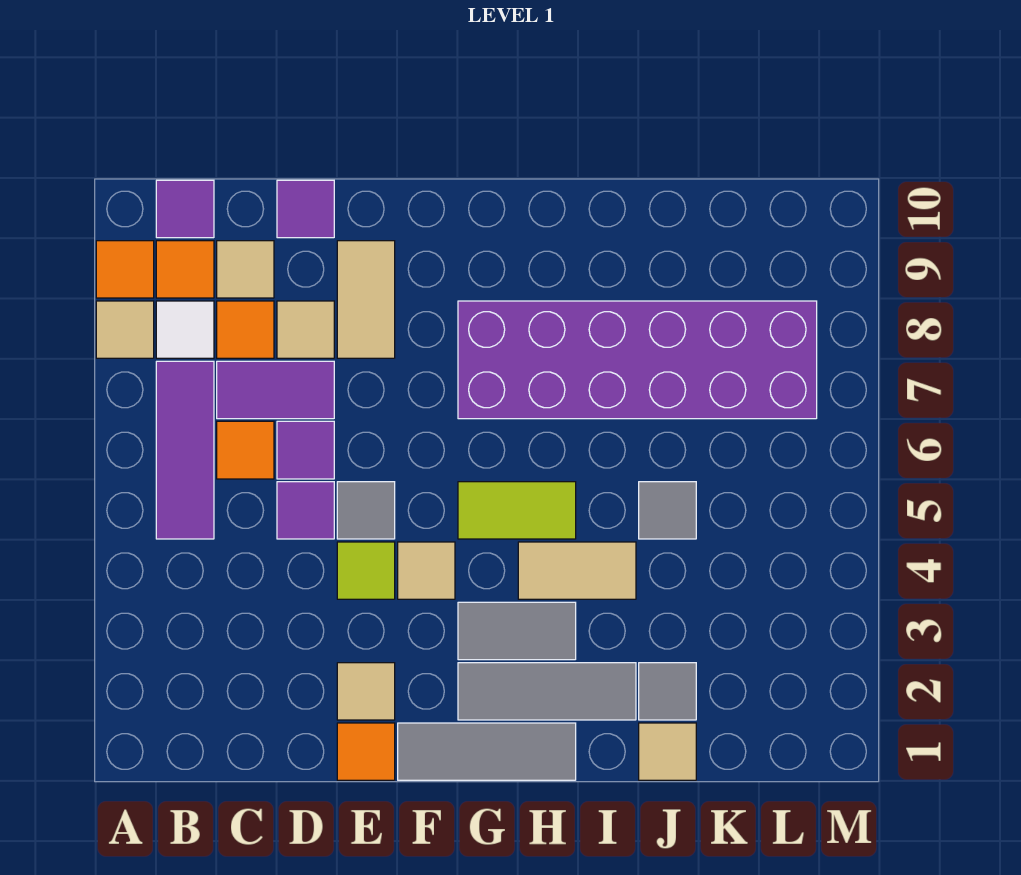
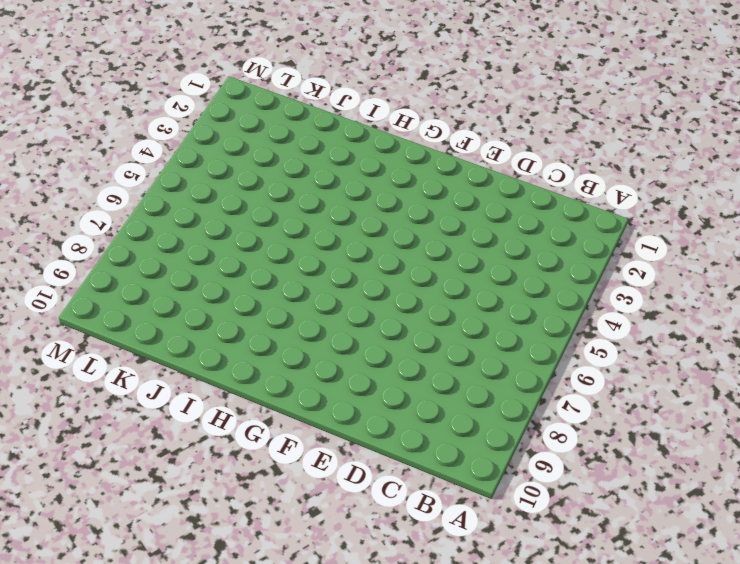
none -> tan tile A8 level 1
none -> orange tile A9 level 1
none -> purple tile B5:B7 level 1

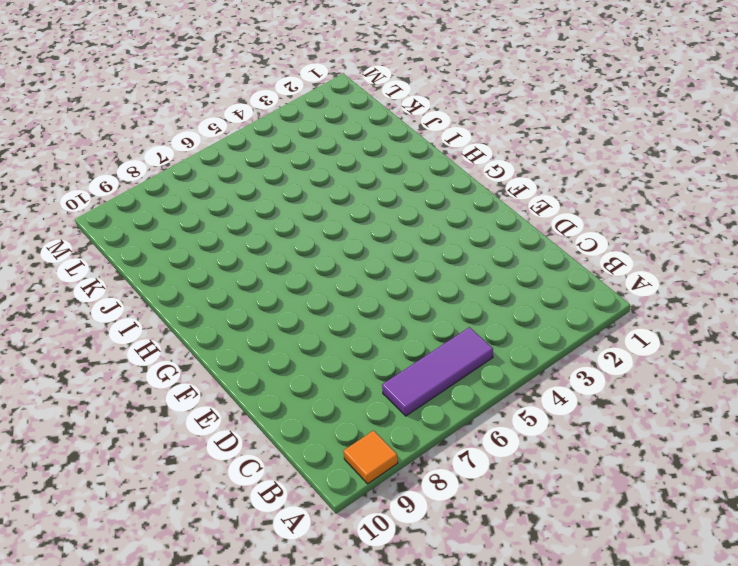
none -> tan tile A8 level 1
none -> white tile B8 level 1
none -> orange tile B9 level 1

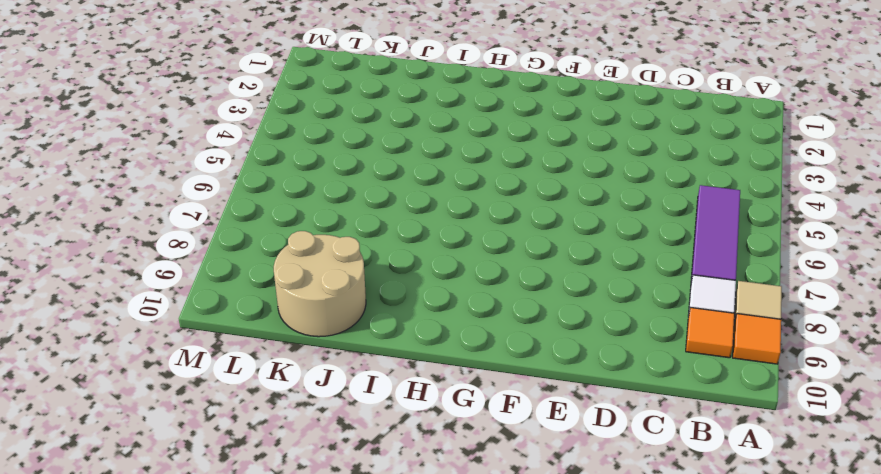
tan round brick J9:K10 level 1 -> none
none -> purple tile B10 level 1
none -> orange tile C6 level 1
none -> purple tile C7:D7 level 1

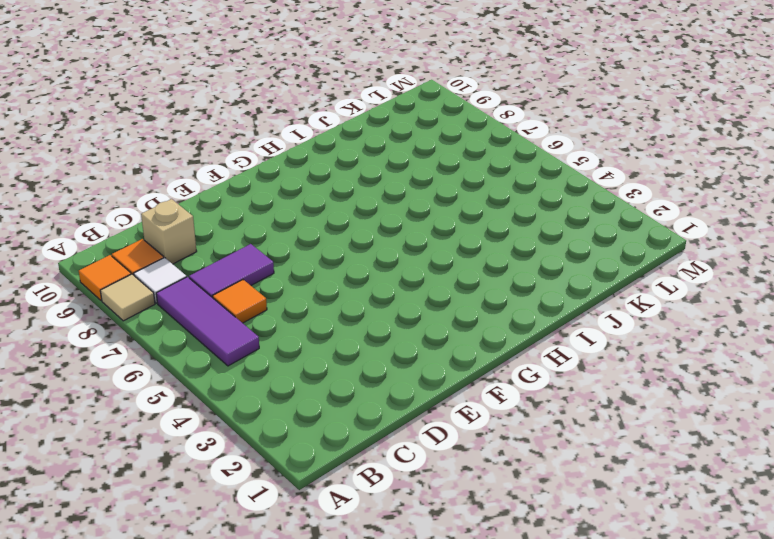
tan brick C9 level 1 -> tan tile C9 level 1
none -> purple tile B10 level 1
none -> orange tile C8 level 1
none -> purple tile D5 level 1

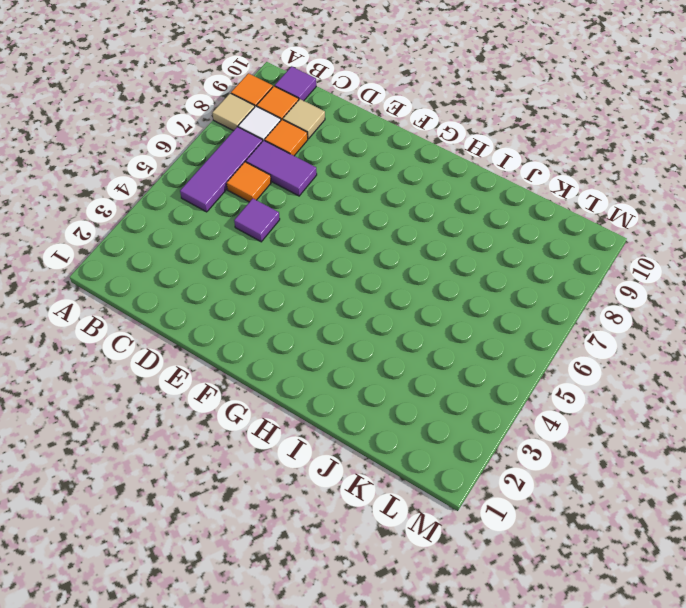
none -> purple tile D6 level 1
none -> tan tile D8 level 1
none -> purple tile D10 level 1

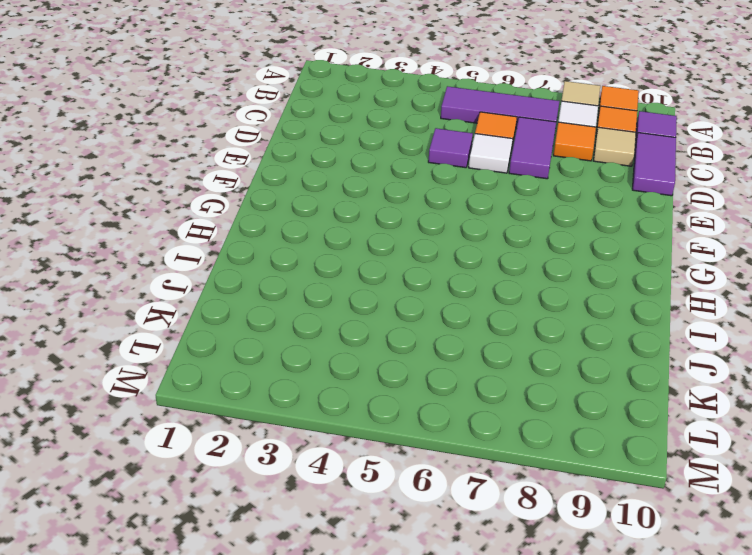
purple tile C10:D10 level 1 -> purple tile D10 level 1
white tile D6 level 1 -> purple tile D6 level 1
none -> tan tile D8 level 1
none -> orange tile E1 level 1
none -> tan tile E2 level 1

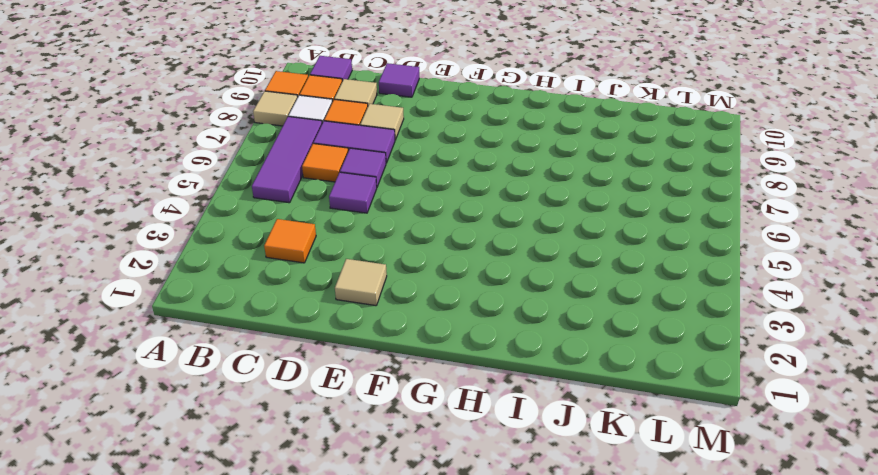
orange tile C3 level 1 -> orange tile E1 level 1
none -> lime tile E4 level 1
none -> grey tile E5 level 1
none -> tan tile E8:E9 level 1

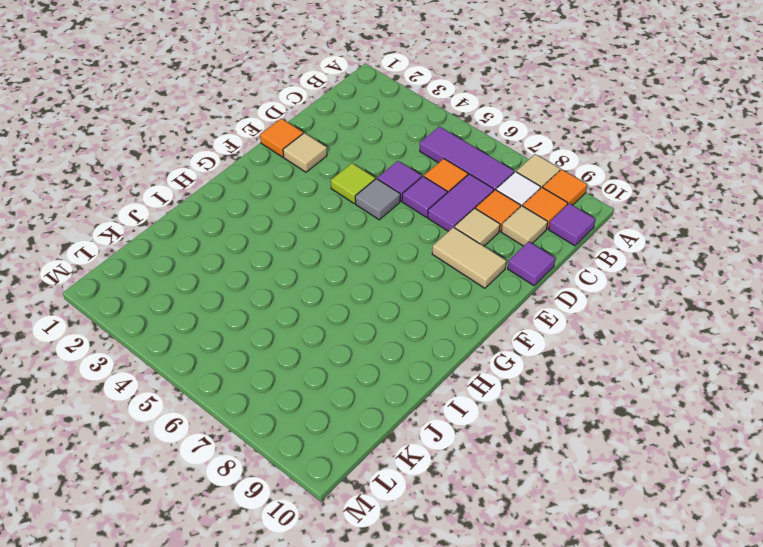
none -> grey tile F1:H1 level 1
none -> tan tile F4 level 1
none -> grey tile G2:I2 level 1

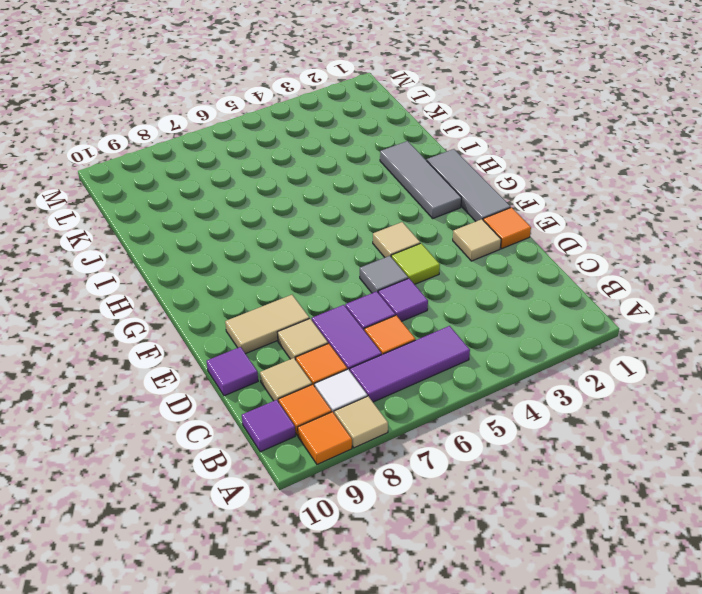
none -> grey tile G3:H3 level 1
none -> lime tile G5:H5 level 1
none -> purple brick G7:L8 level 1

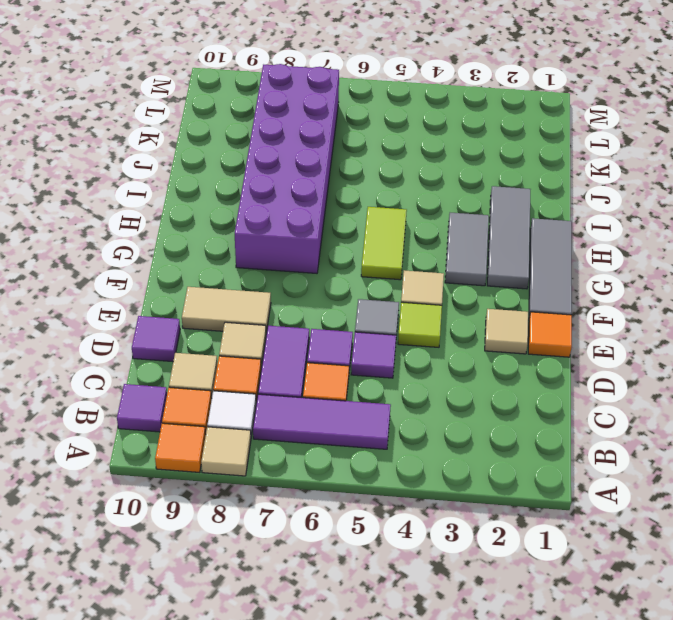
none -> tan tile H4:I4 level 1
none -> tan tile J1 level 1
none -> grey tile J2 level 1

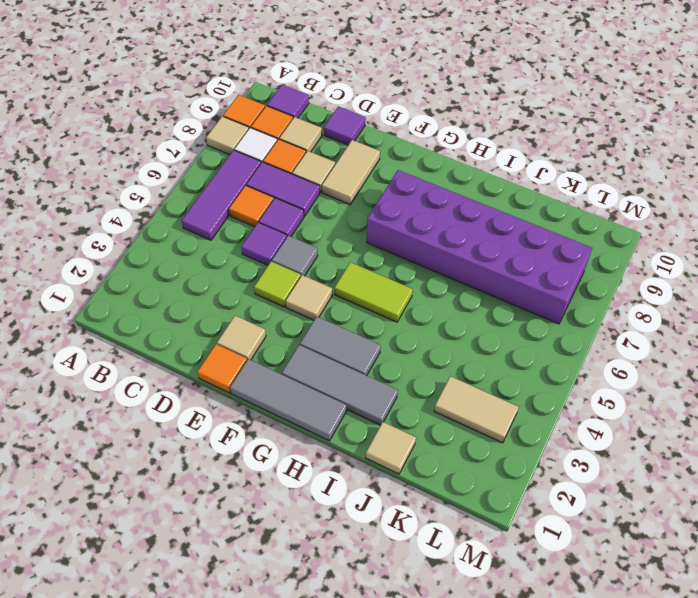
tan tile K3:L3 level 1 -> tan tile H4:I4 level 1
none -> grey tile J2 level 1
none -> grey tile J5 level 1

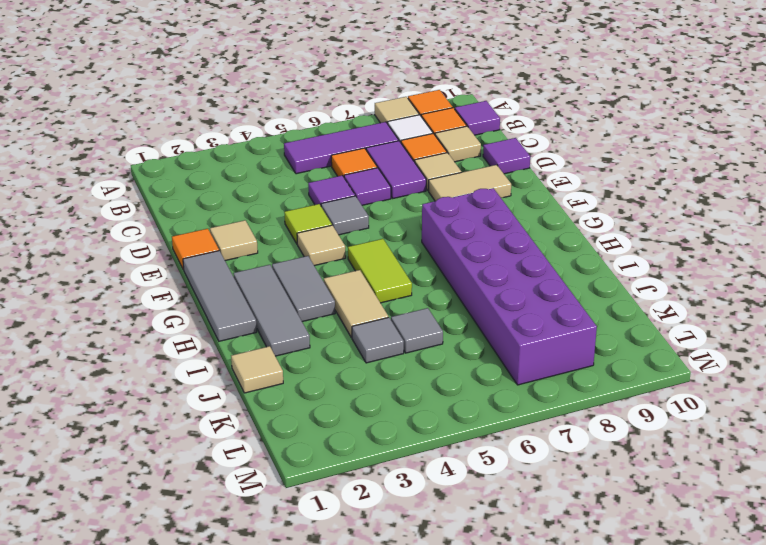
grey tile J4 level 1 -> grey tile J2 level 1

